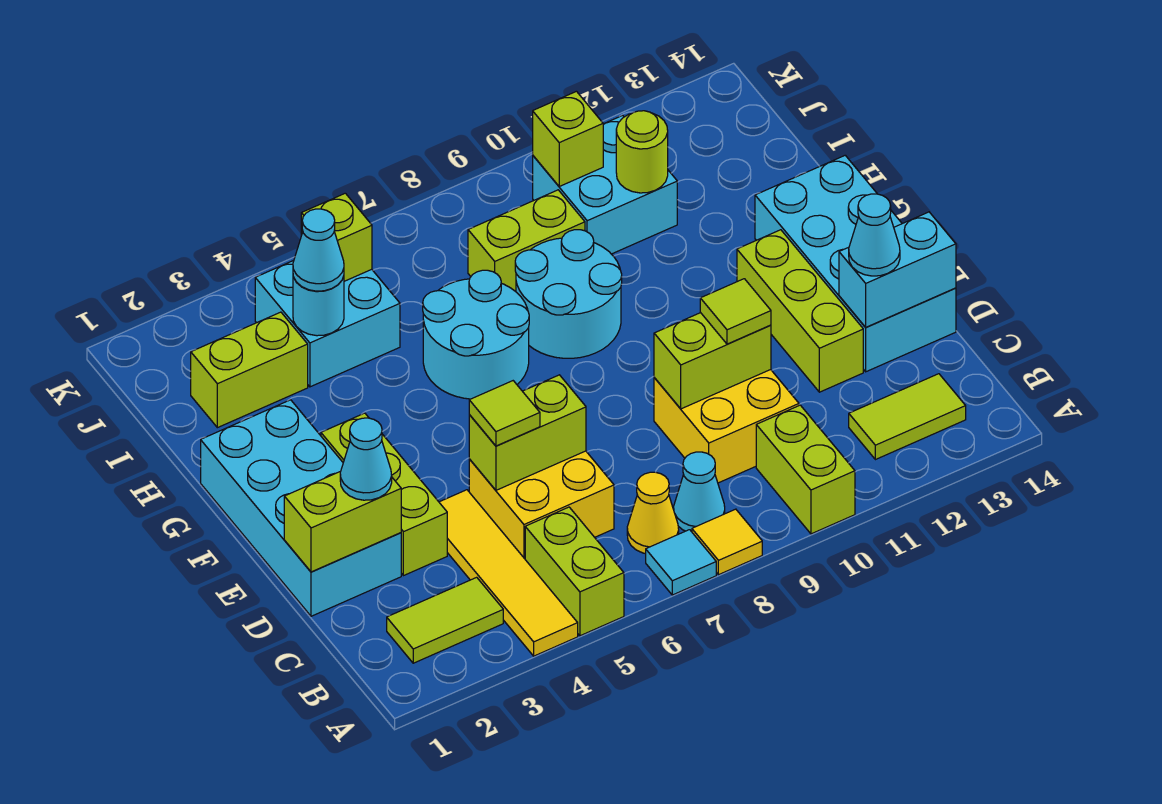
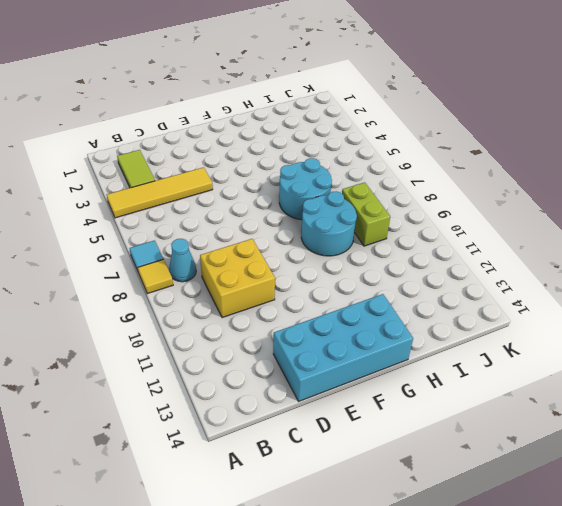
none -> lime brick A5:B5 level 1
none -> lime brick A10:B10 level 1
none -> yellow cone B7 level 1
none -> lime tile B12:B13 level 1

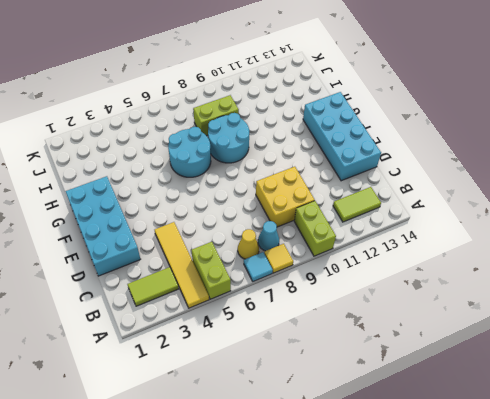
none -> yellow brick C5:D6 level 1
none -> lime brick D3:F3 level 1
none -> lime brick D12:F12 level 1
none -> lime brick I2:I3 level 1

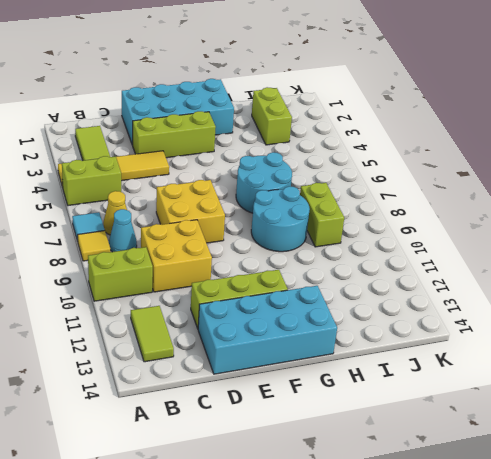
yellow brick D7:E8 level 1 -> yellow brick C5:D6 level 1
none -> cyan brick I4:J5 level 1
none -> cyan brick I10:J11 level 1
none -> lime brick D1:D2 level 2
none -> lime brick D5:D6 level 2

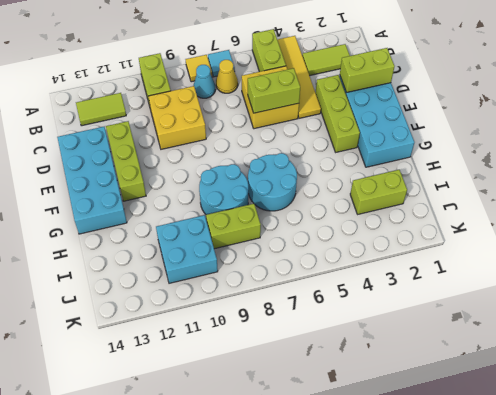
none -> cyan brick I4:J5 level 1
none -> lime brick D9:D10 level 2
none -> cyan brick D13:D14 level 2
none -> cyan round brick I4 level 2

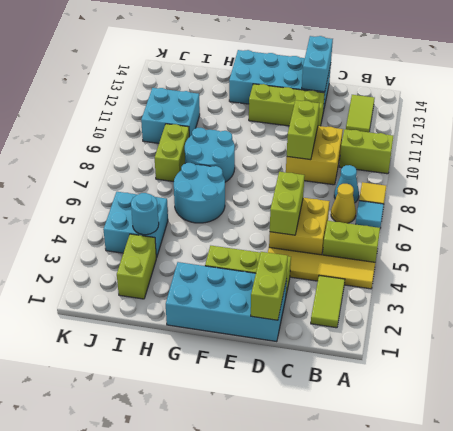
none -> lime round brick I11 level 2
none -> lime brick J5 level 2
none -> lime brick J10 level 2
none -> cyan cone D2 level 3

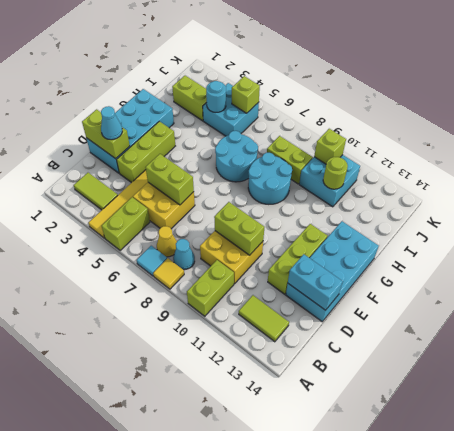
none -> lime tile D5 level 3
none -> lime tile D10 level 3
none -> cyan cone D13 level 3
none -> cyan cone I4 level 3

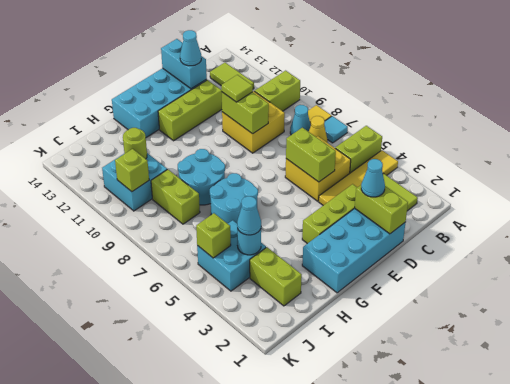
none -> lime tile D5 level 3

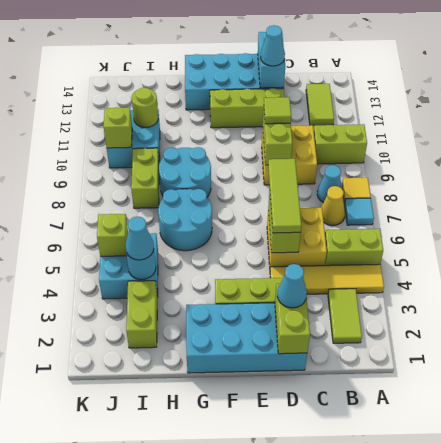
lime tile D5:D7 level 3 -> lime tile D5 level 3

